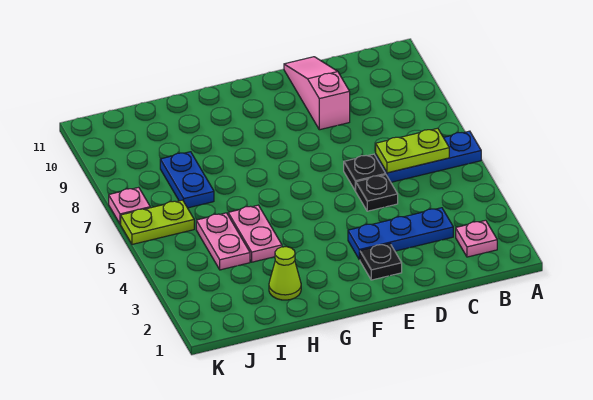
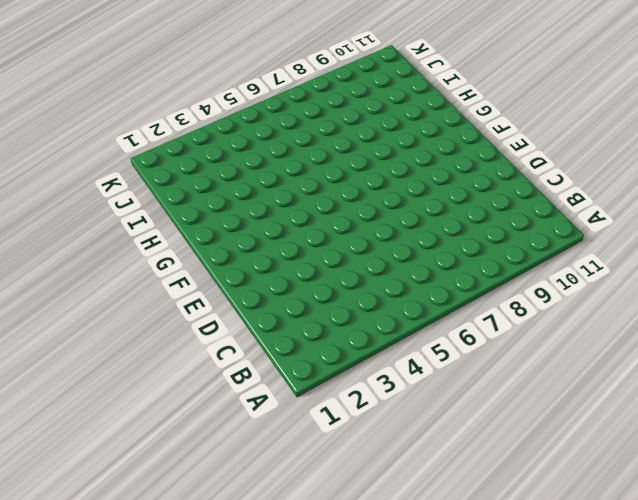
none -> blue plate A6:C6 level 1
none -> pink plate B2 level 1
none -> blue plate C3:E3 level 1

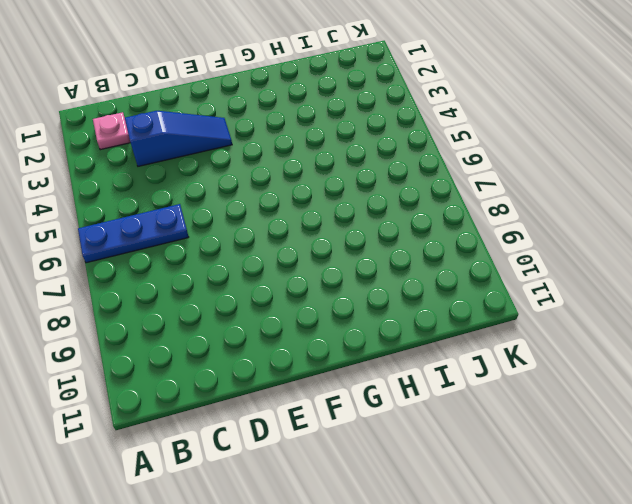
blue slope C3:E3 level 1 top C -> blue plate C3:E3 level 1
none -> black plate D5 level 1
none -> black plate D6 level 1
none -> pink slope D9:D11 level 1 top 9

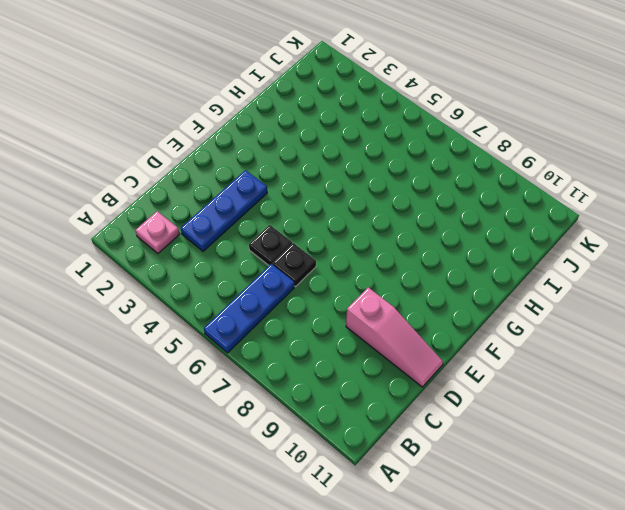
none -> black plate E2 level 1
none -> lime cone H2 level 1
none -> pink plate H4:H5 level 1

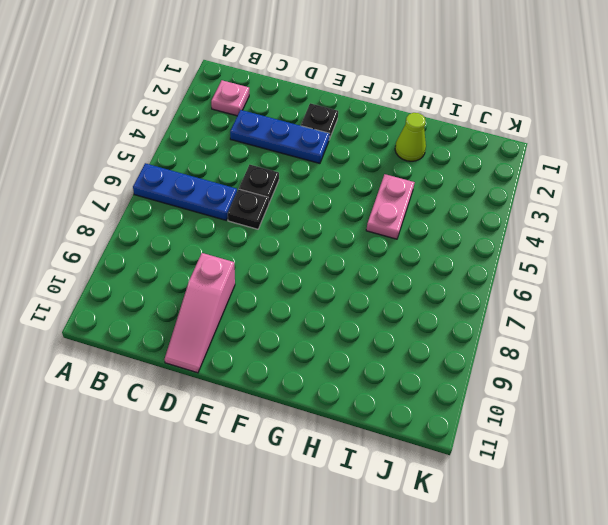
none -> pink plate I4:I5 level 1
none -> blue plate I7:I8 level 1
none -> lime plate J6:K6 level 1

